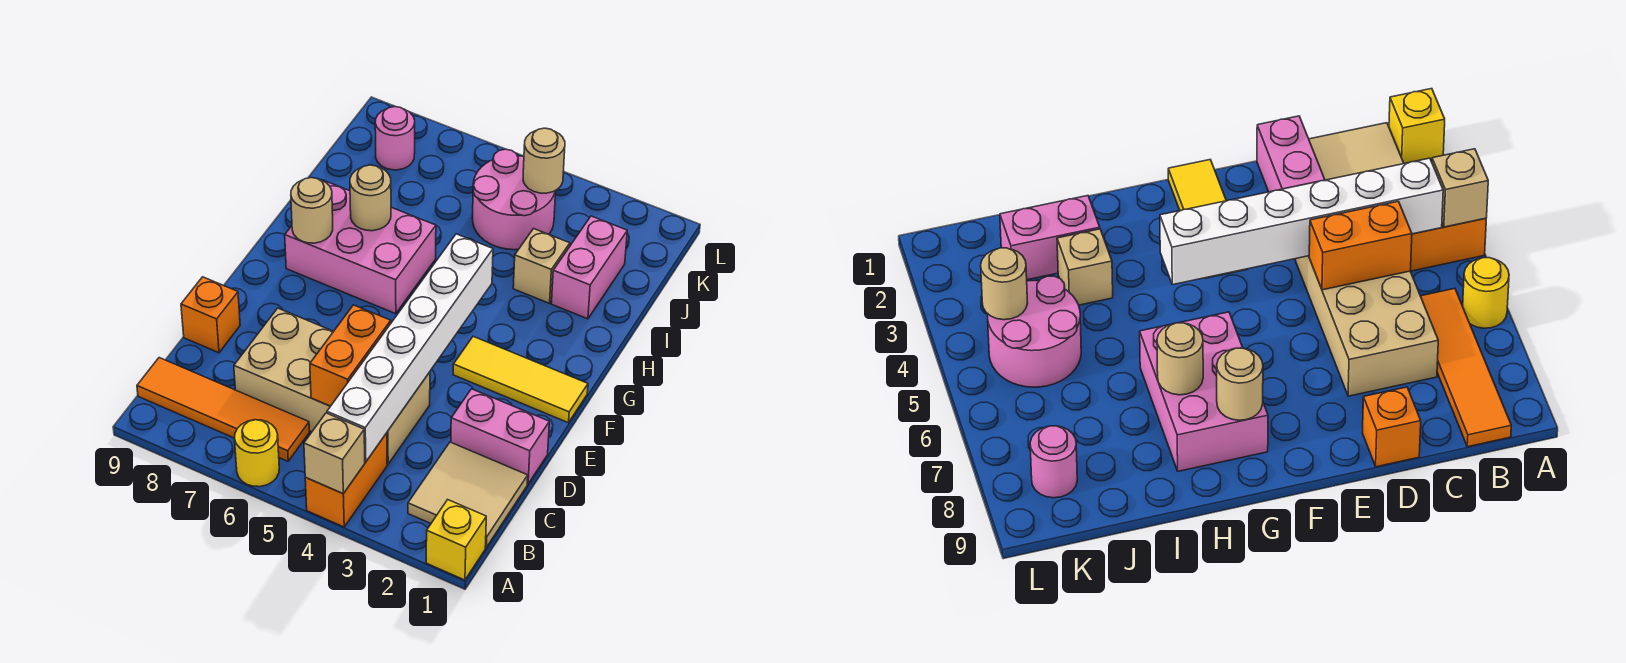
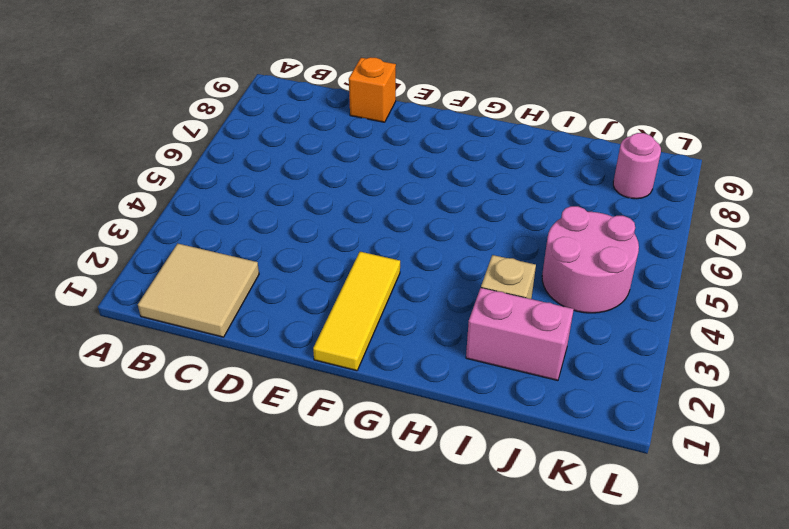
none -> yellow brick A1 level 1
none -> orange brick A4:B4 level 1
none -> yellow round brick A6 level 1

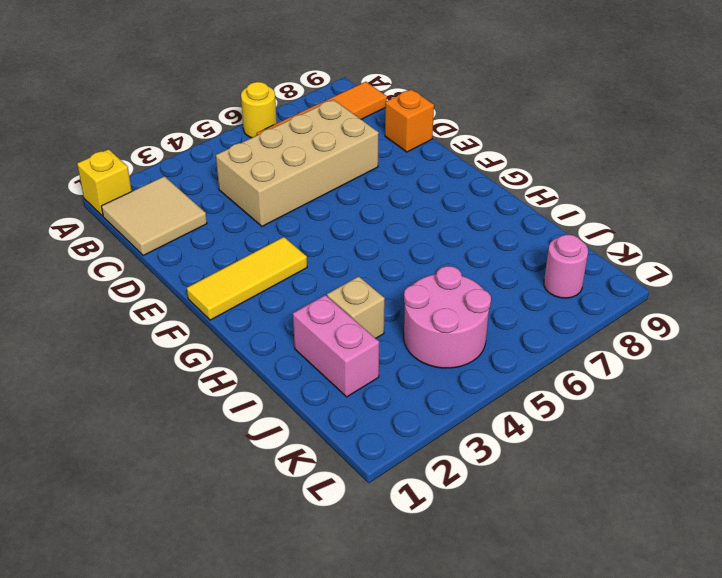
none -> orange brick A4:B4 level 1
none -> pink brick D1:D2 level 1
none -> pink brick G6:H8 level 1

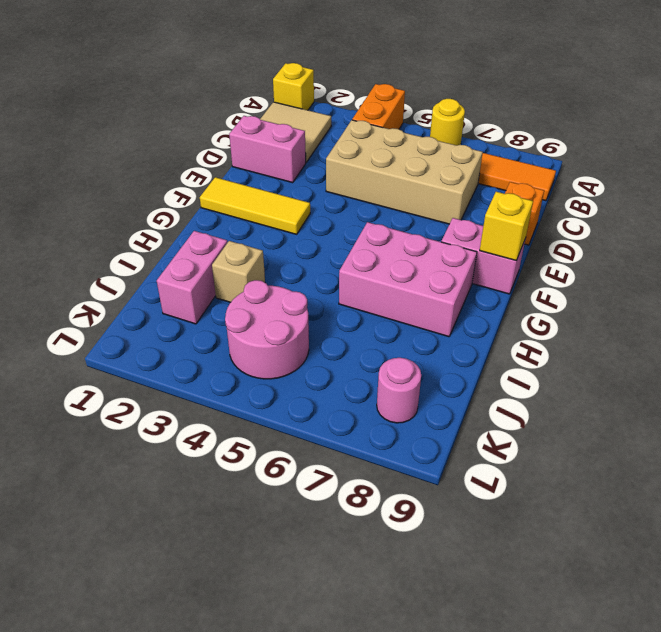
pink brick F8:F9 level 1 -> none
yellow brick F9 level 2 -> none
none -> tan brick A4 level 2
none -> white brick B4:G4 level 2
none -> orange brick C5:D5 level 2

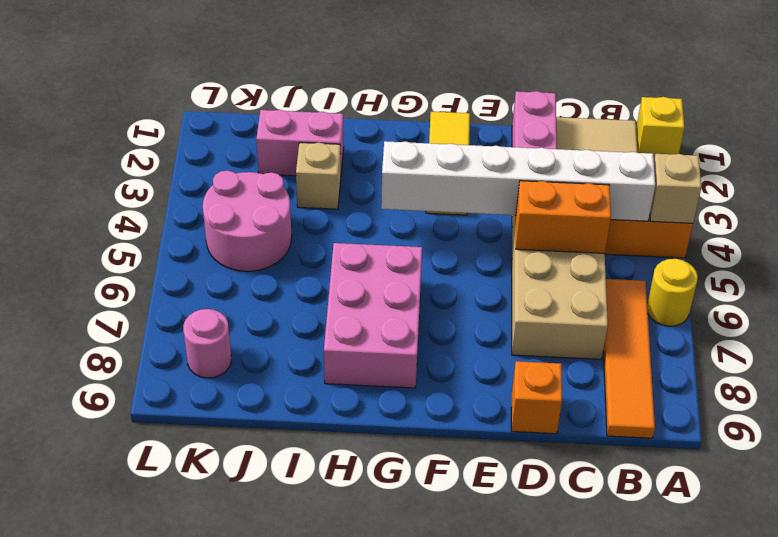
none -> tan round brick G8 level 2
none -> tan round brick H7 level 2
none -> tan round brick K4 level 2

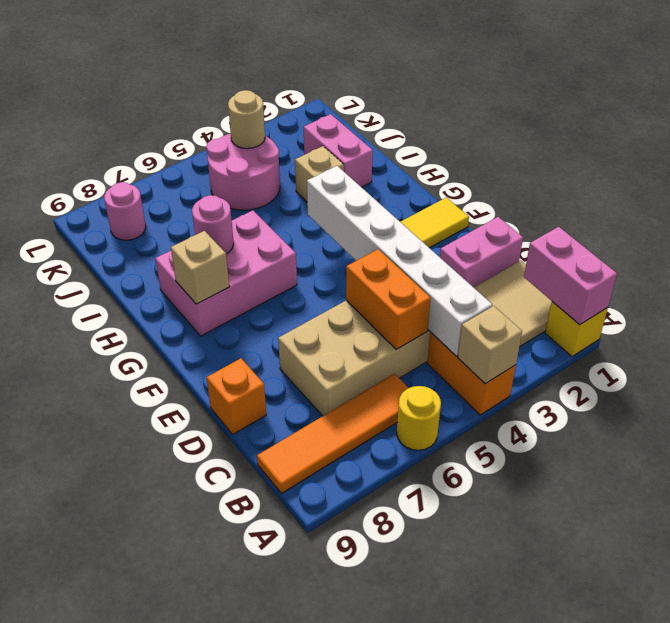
pink brick A1:B1 level 2 -> none
tan brick G8 level 2 -> tan round brick G8 level 2
pink round brick H7 level 2 -> tan round brick H7 level 2

